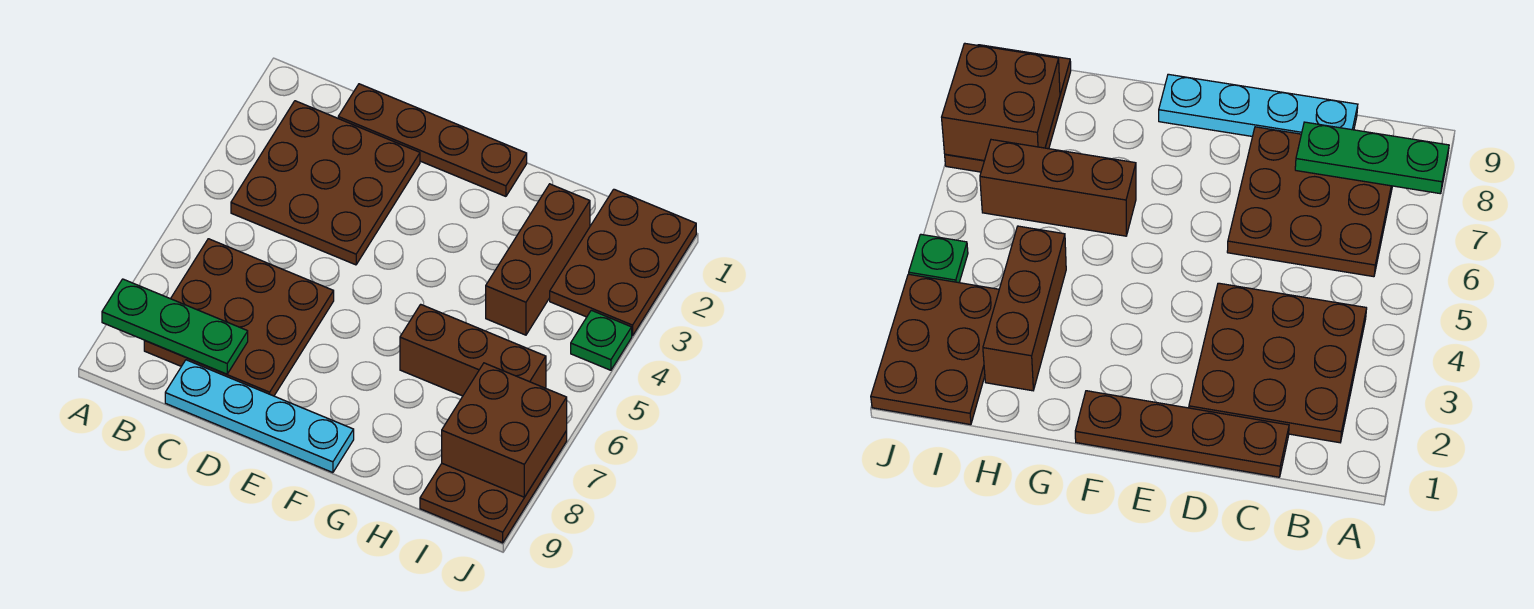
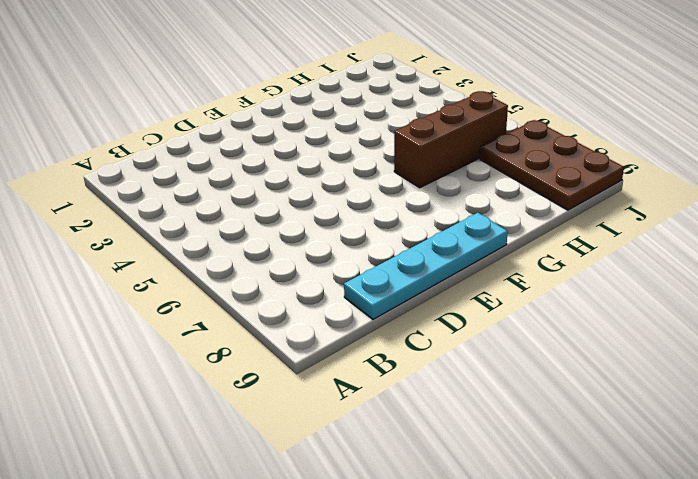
none -> brown plate B2:D4 level 1
none -> brown plate B6:D8 level 1

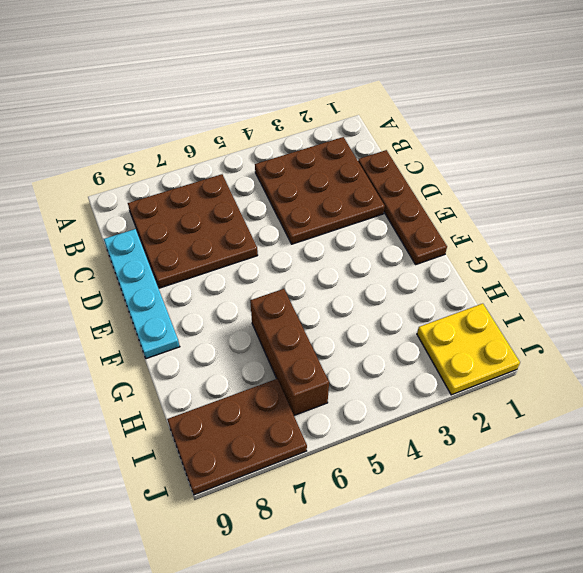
yellow plate I1:J2 level 1 -> brown plate I1:J3 level 1
none -> brown brick H2:H4 level 1
none -> green plate J4 level 1

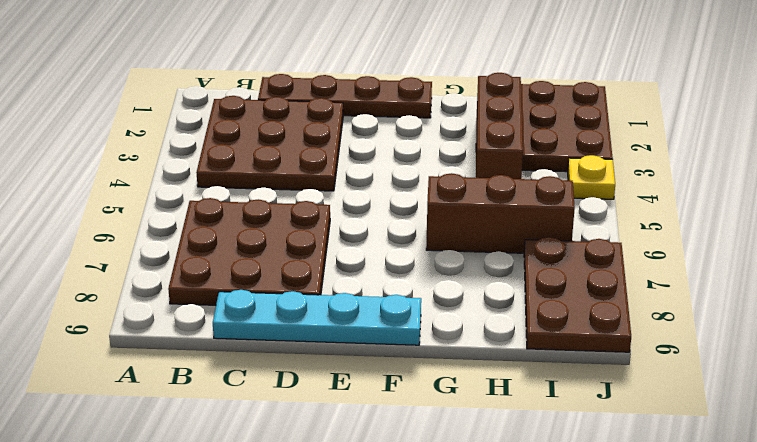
yellow plate J4 level 1 -> green plate J4 level 1
none -> green plate A8:C8 level 2
none -> brown brick I7:J8 level 2

